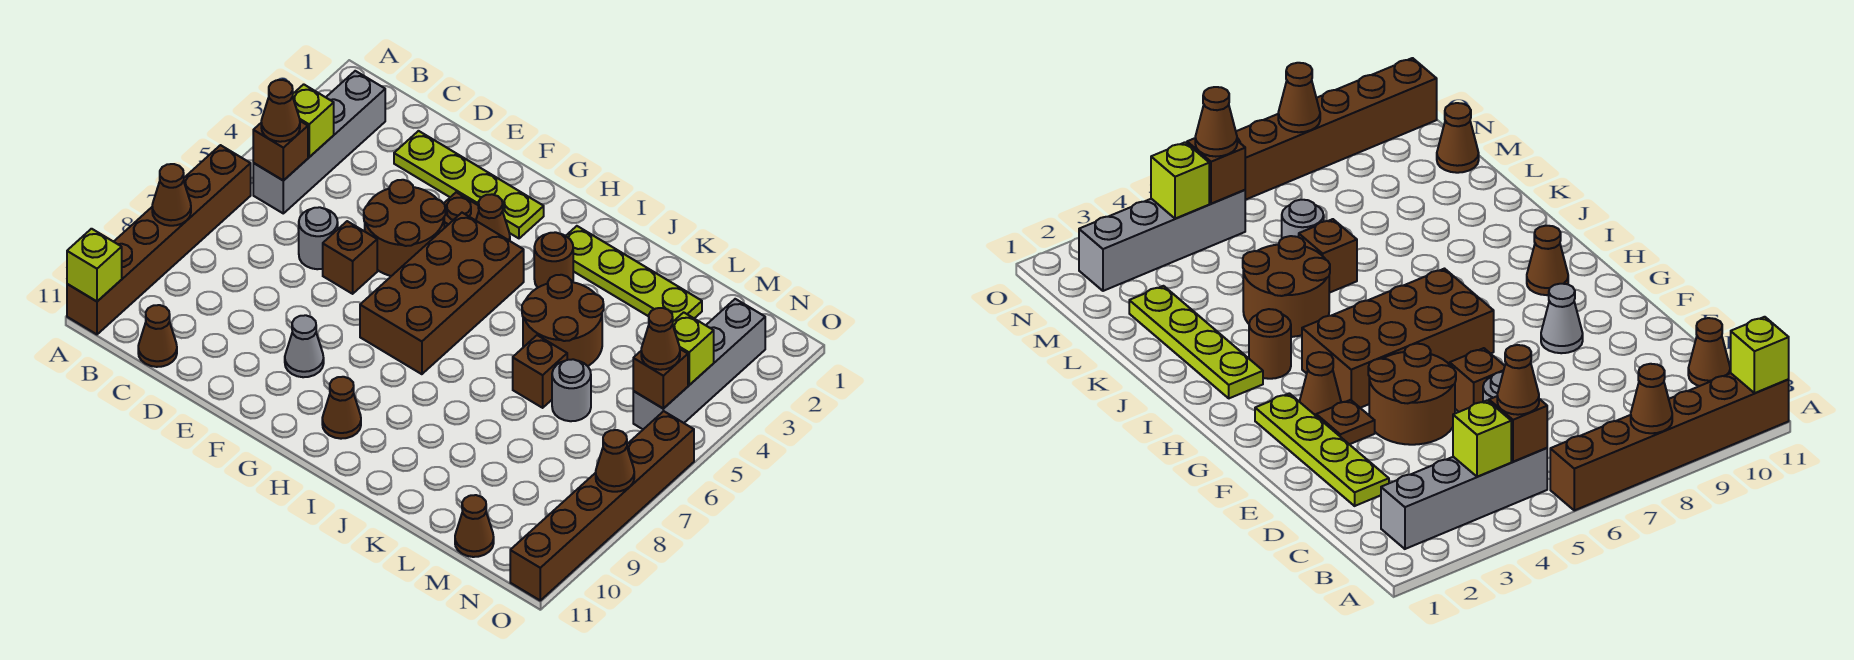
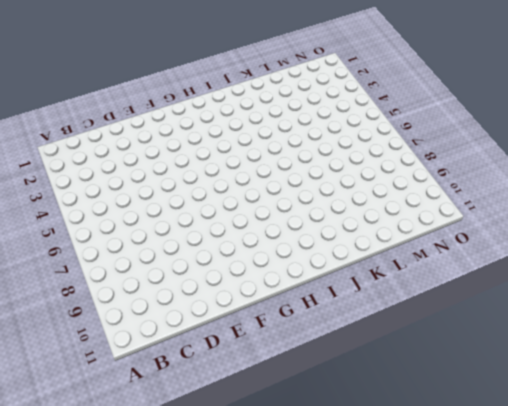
none -> brown brick A6:A11 level 1
none -> grey brick B2:B5 level 1
none -> brown cone C11 level 1

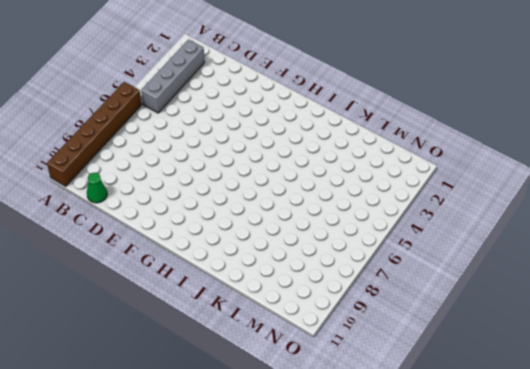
green cone C11 level 1 -> brown cone C11 level 1
none -> lime plate D2:G2 level 1
none -> grey round brick D6 level 1
none -> brown round brick E4:F5 level 1

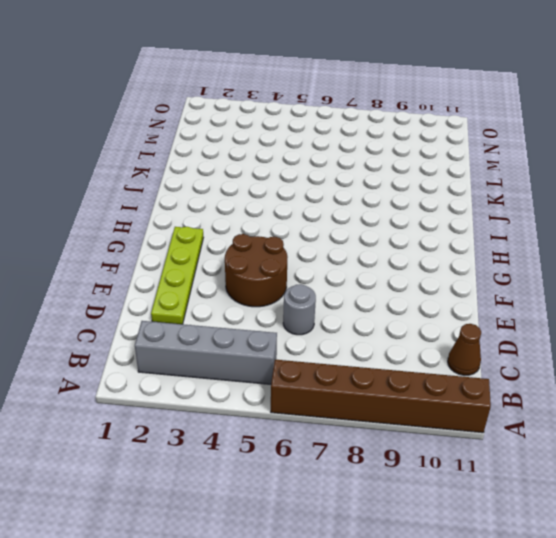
none -> brown brick E6 level 1
none -> brown plate F3 level 1
none -> grey cone F9 level 1

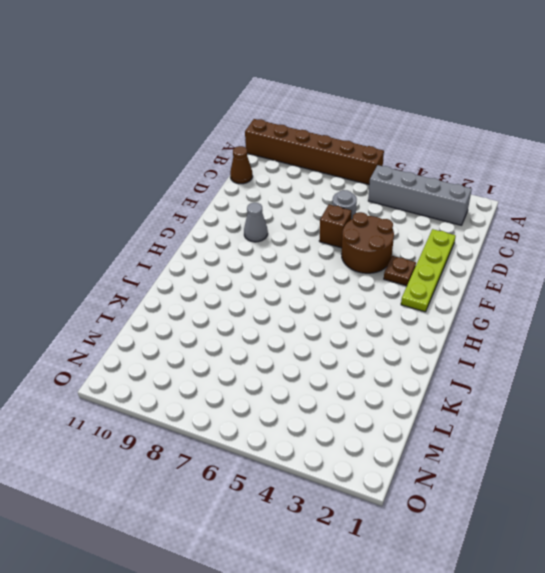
none -> brown cone G3 level 1
none -> brown brick G4:H7 level 1
none -> brown cone H10 level 1

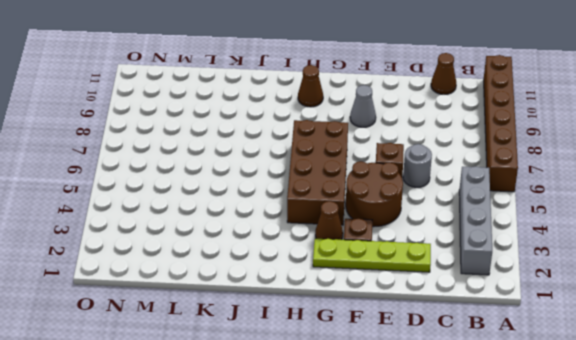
none -> lime plate I2:L2 level 1
none -> brown round brick I3 level 1
none -> brown round brick J4:K5 level 1

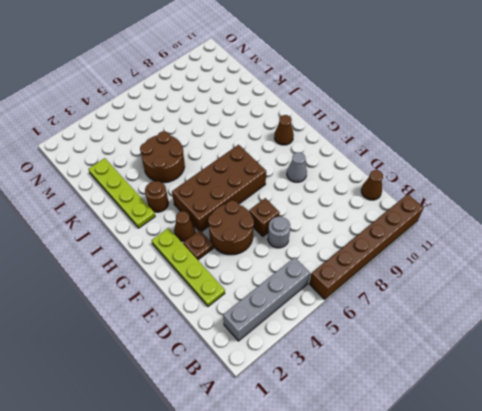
none -> brown brick K6 level 1
none -> grey round brick L6 level 1
none -> brown cone M11 level 1

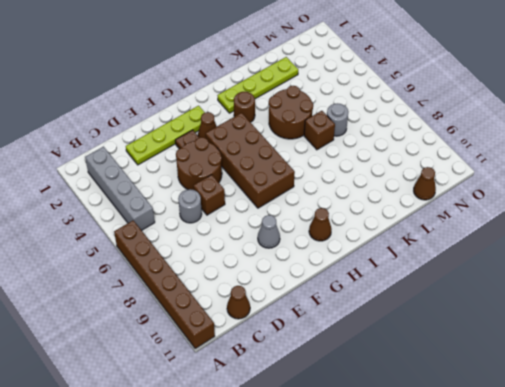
none -> grey brick N2:N5 level 1
none -> brown brick O6:O11 level 1
none -> brown cone A8 level 2

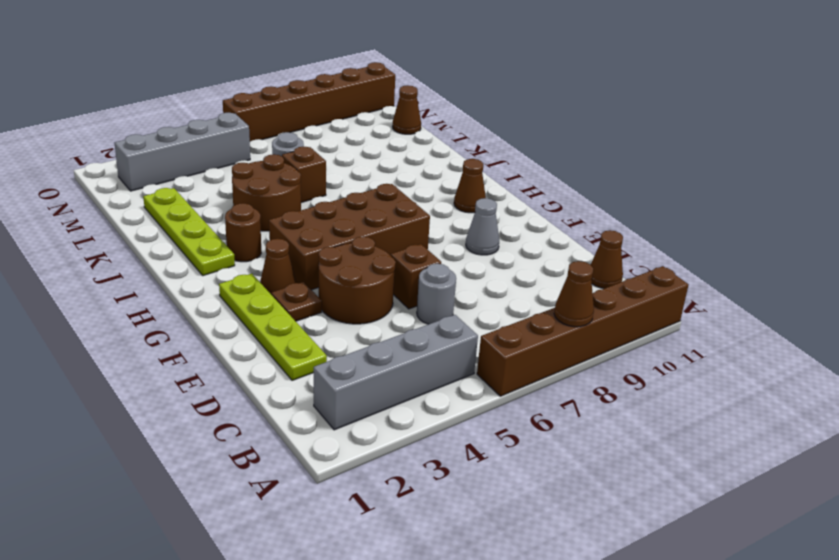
none -> lime brick A11 level 2
none -> lime brick B4 level 2
none -> brown brick B5 level 2

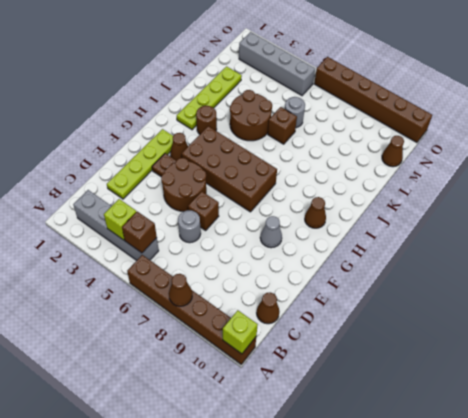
none -> lime brick N4 level 2
none -> brown brick N5 level 2
none -> brown cone O8 level 2

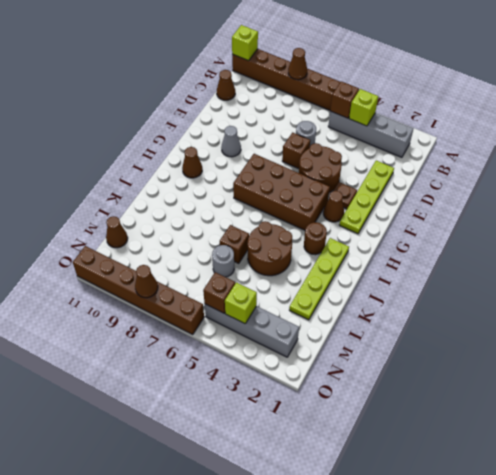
none -> brown cone B5 level 3
none -> brown cone N5 level 3

